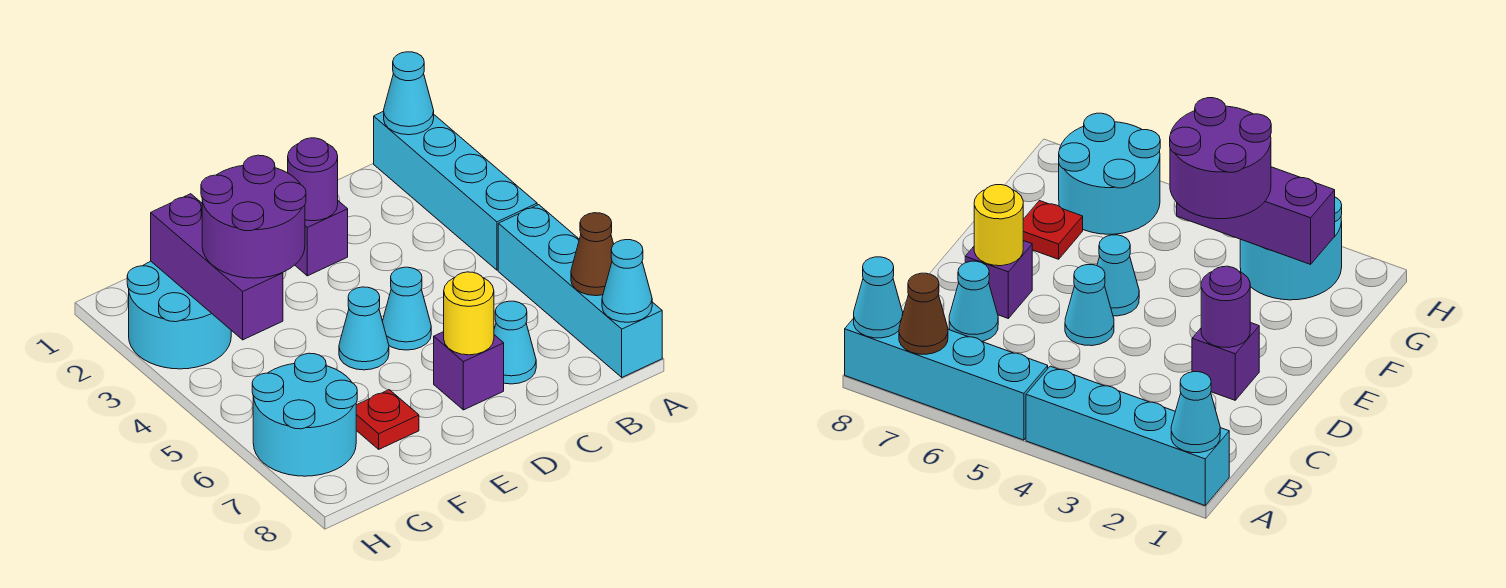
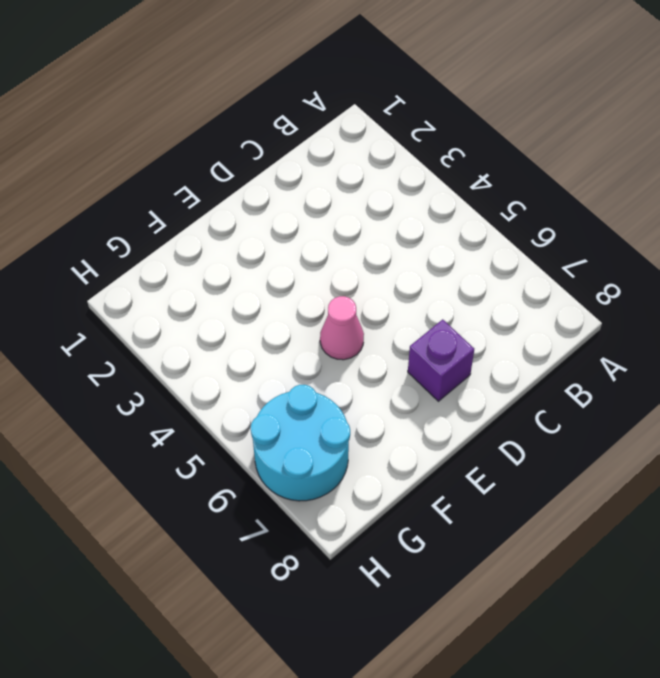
pink cone E5 level 1 -> cyan cone E5 level 1
none -> cyan brick A1:A4 level 1
none -> cyan brick A5:A8 level 1
none -> cyan cone C7 level 1

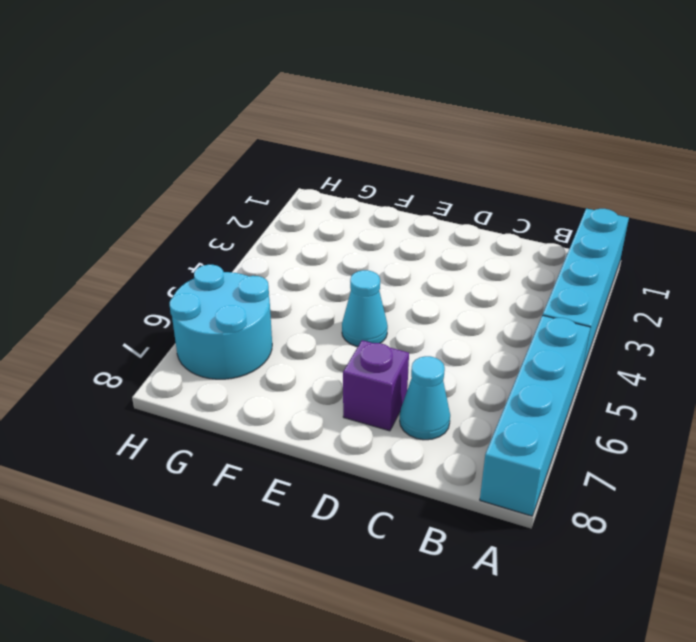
none -> purple brick D2 level 1
none -> cyan cone D5 level 1
none -> red plate F7 level 1

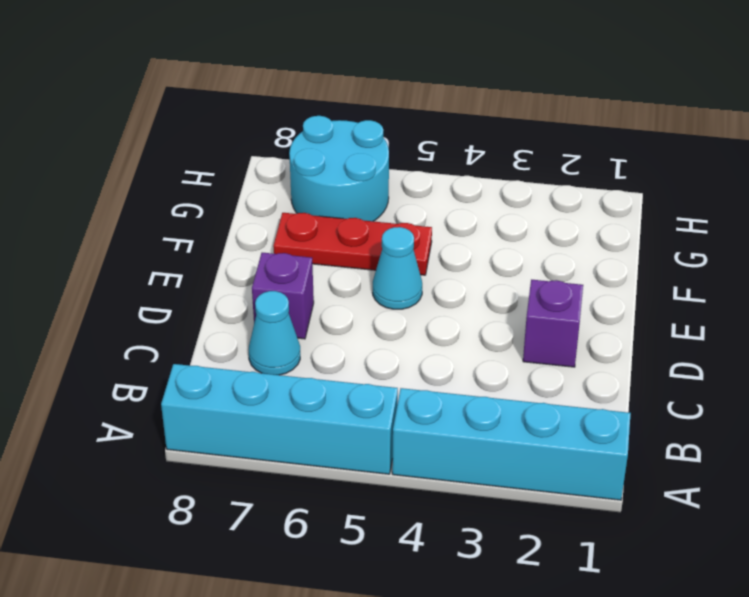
red plate F5:F7 level 1 -> red plate F7 level 1
none -> cyan cone D5 level 1
none -> cyan round brick G2:H3 level 1
none -> cyan cone A1 level 2

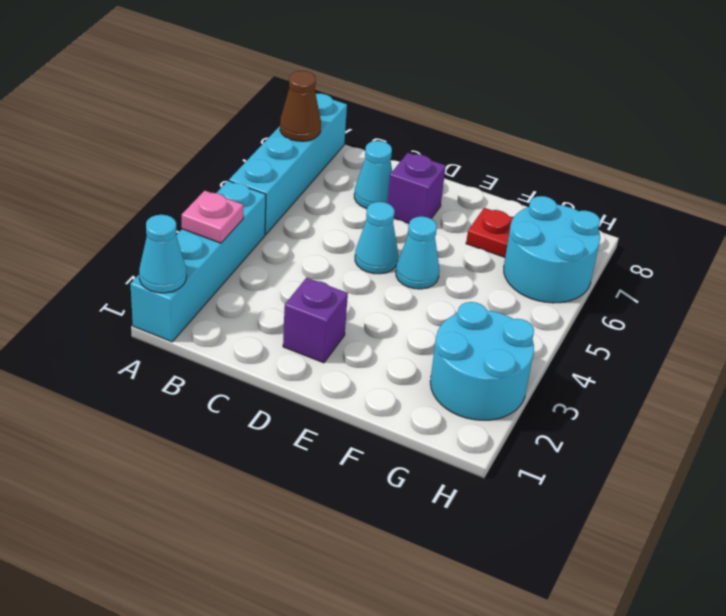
pink plate A3 level 2 -> none
none -> cyan cone A8 level 2
none -> purple round brick D2 level 2
none -> yellow round brick D7 level 2

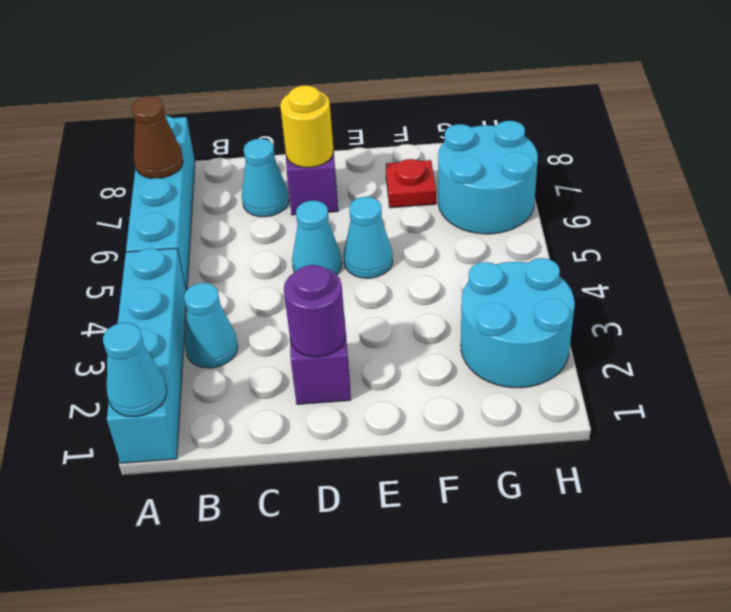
cyan cone B3 level 1 -> cyan cone A8 level 2
none -> purple brick G2:G4 level 2
none -> purple round brick F3:G4 level 3

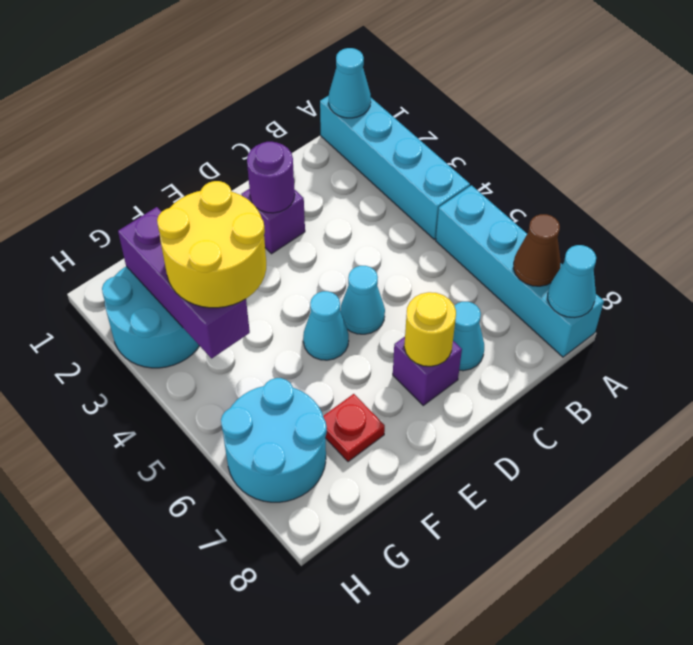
yellow round brick F3:G4 level 3 -> purple round brick F3:G4 level 3

